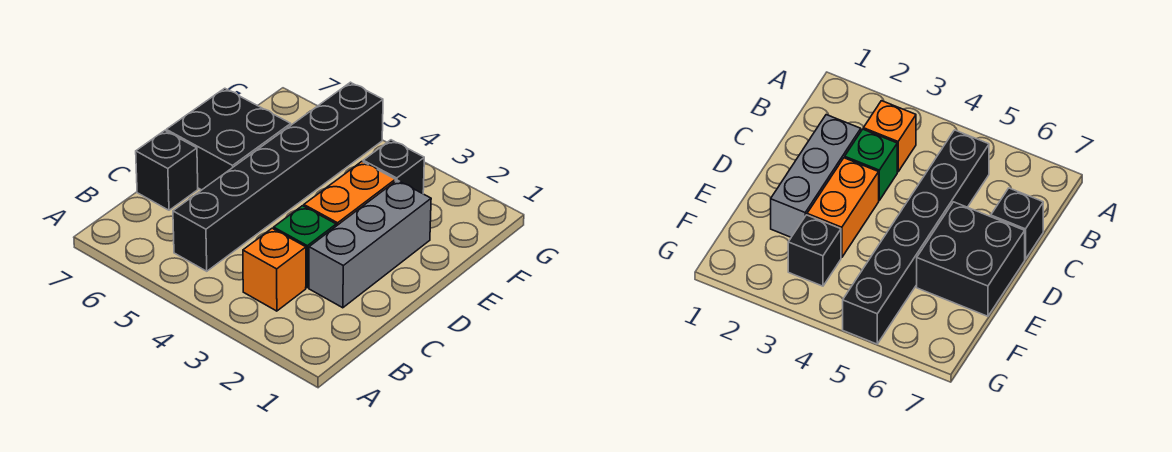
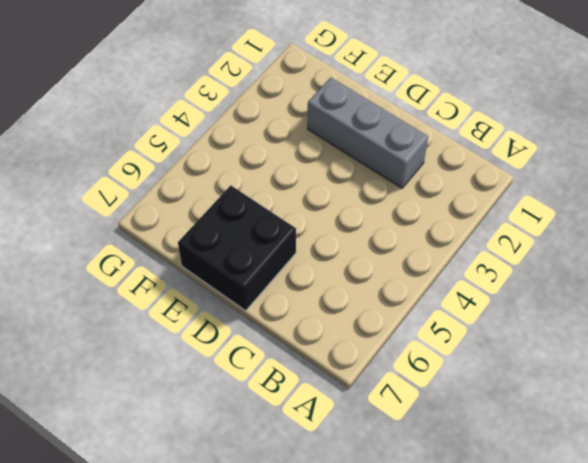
none -> orange brick B3 level 1
none -> black brick B5:G5 level 1

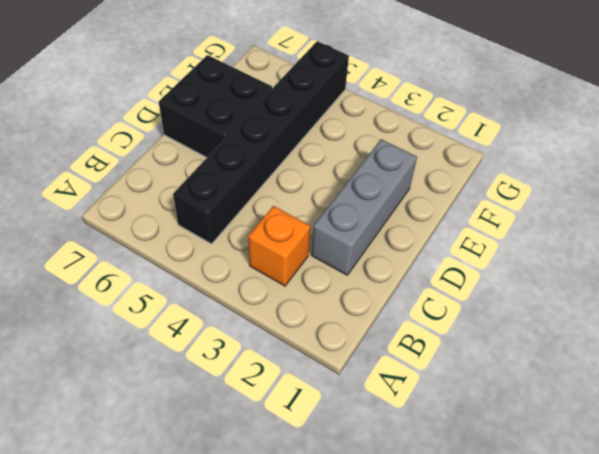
none -> green brick C3 level 1
none -> black brick C7 level 1

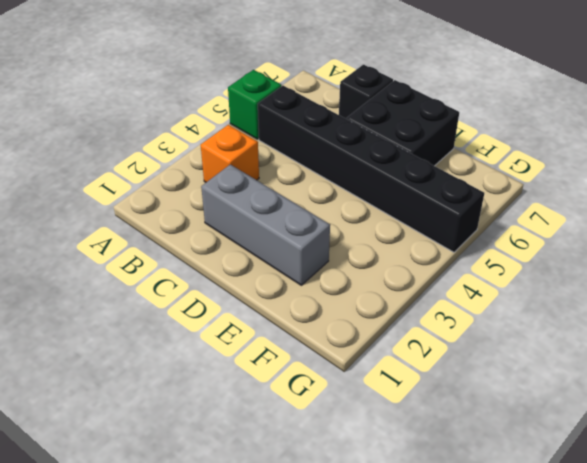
green brick A5 level 1 -> green brick C3 level 1
none -> orange brick D3:E3 level 1
none -> black brick F3 level 1

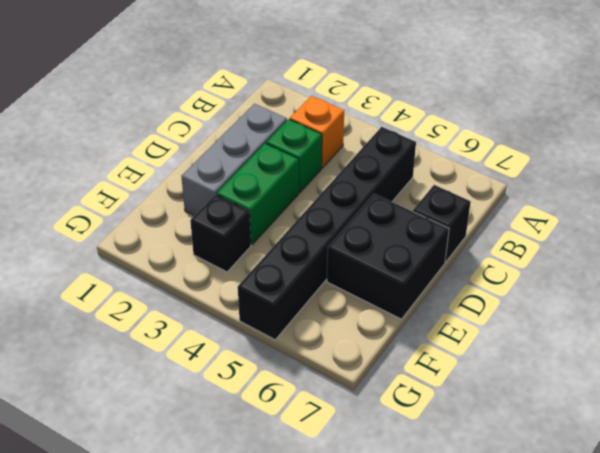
green brick D3:E3 level 1 -> orange brick D3:E3 level 1

